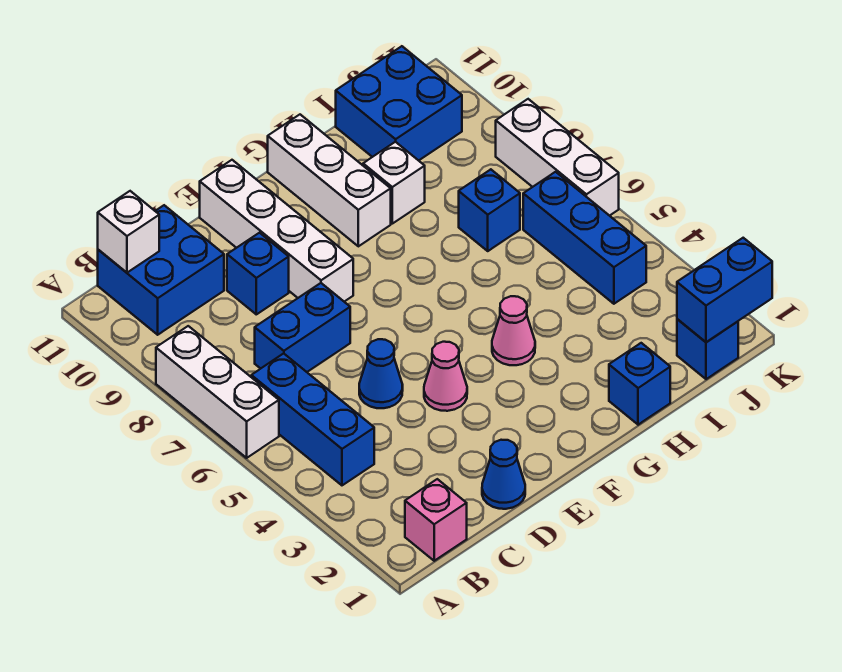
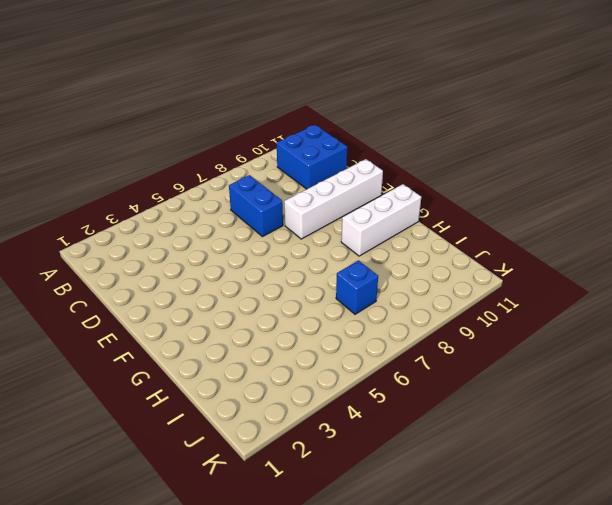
none -> white brick A6:A8 level 1
none -> pink brick B1 level 1
none -> blue brick B4:B6 level 1

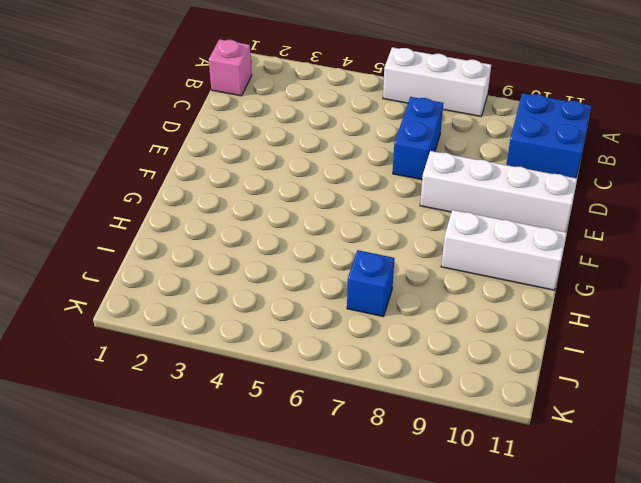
none -> blue brick B4:B6 level 1
none -> blue cone D1 level 1
none -> blue cone D5 level 1

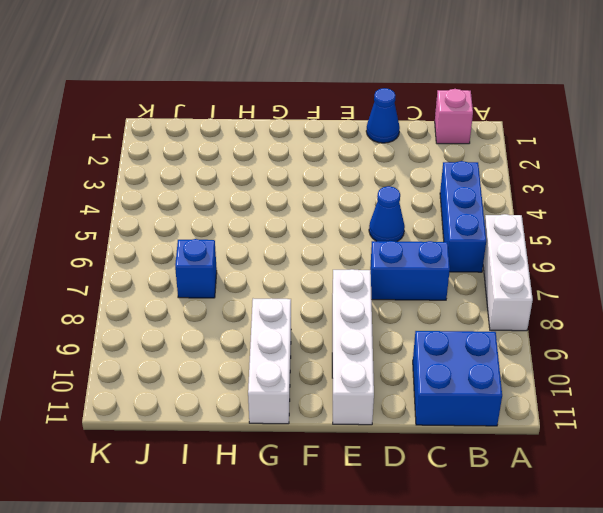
none -> blue brick D9 level 1
none -> pink cone E4 level 1
none -> pink cone G4 level 1

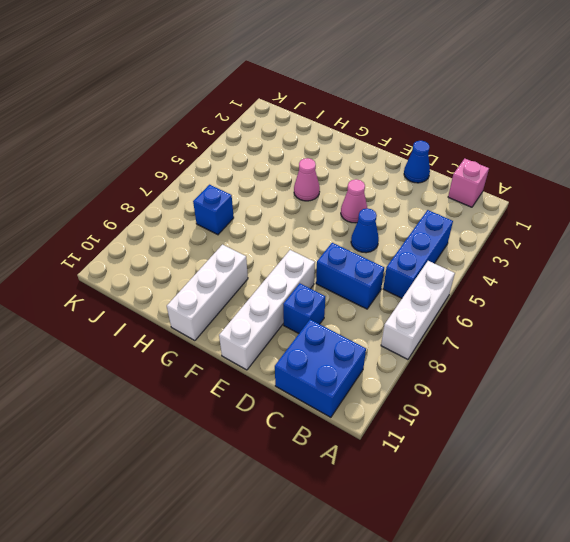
none -> blue brick H1 level 1
none -> white brick H9 level 1
none -> blue brick I10:J11 level 1

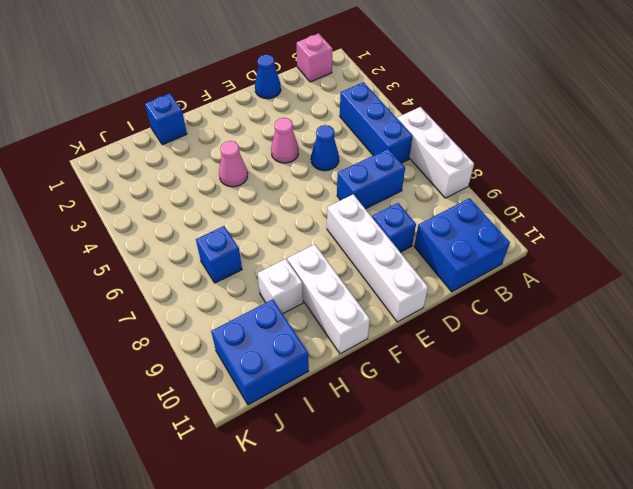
none -> blue brick J1 level 1
none -> blue brick J4:J6 level 1
none -> white brick K6:K8 level 1

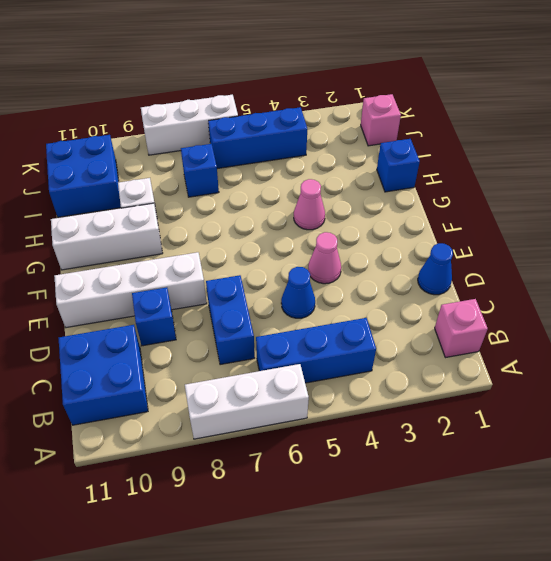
pink brick J1 level 1 -> blue brick J1 level 1
none -> white brick B11 level 2
none -> blue brick J1:K1 level 2

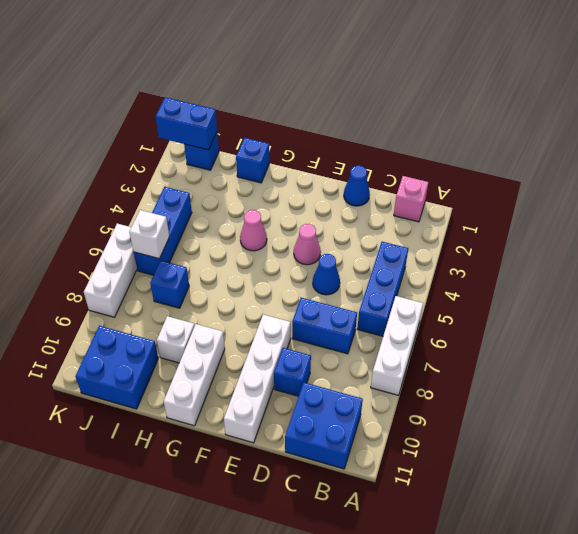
white brick J6 level 2 -> white brick B11 level 2

